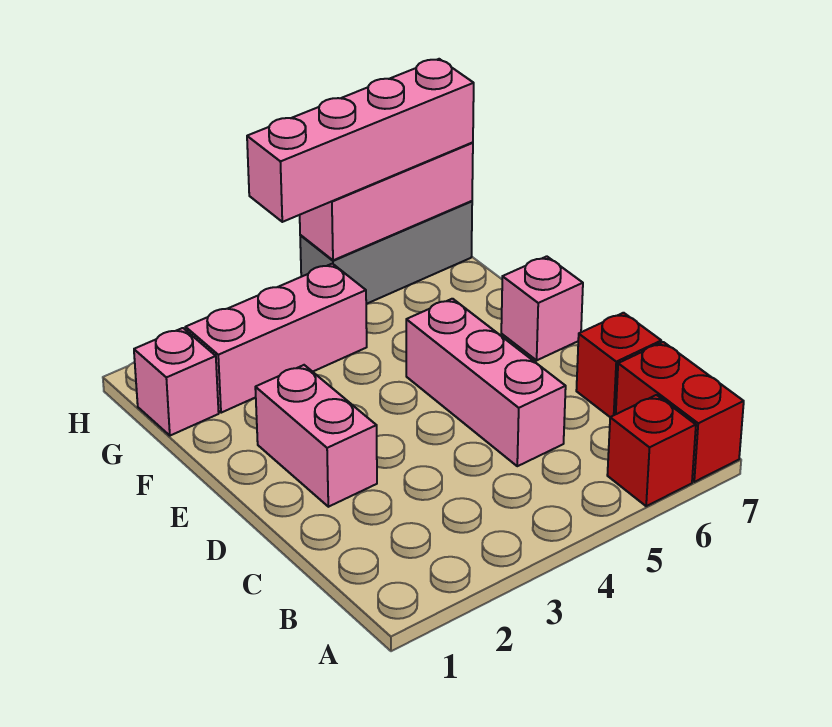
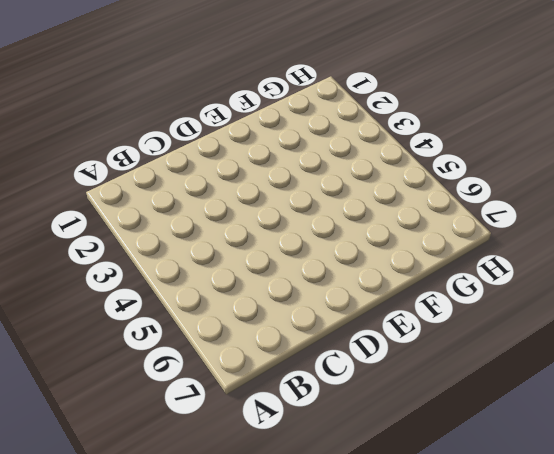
none -> red brick A6 level 1
none -> red brick A7:B7 level 1

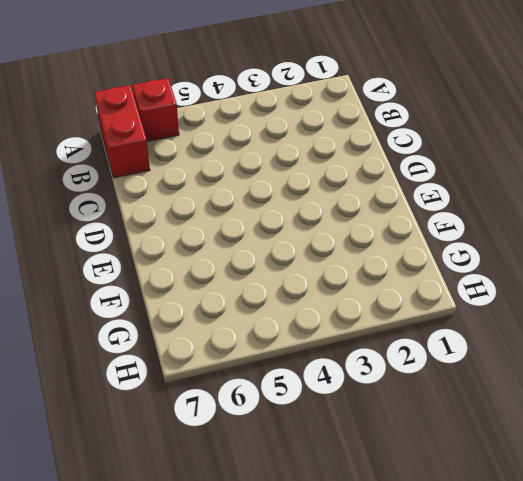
none -> pink brick C5:E5 level 1
none -> red brick C7 level 1

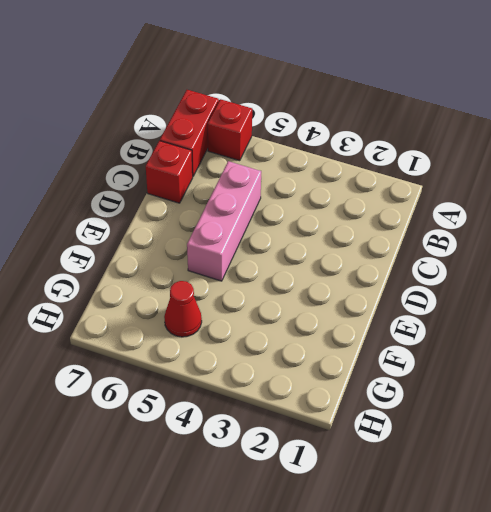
red cone G5 level 1 -> none
none -> pink brick D2:E2 level 1
none -> pink brick E7 level 1

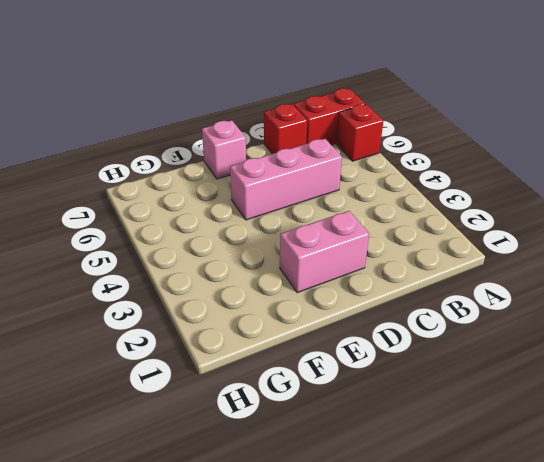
none -> pink brick G1 level 1
none -> pink brick G2:G4 level 1

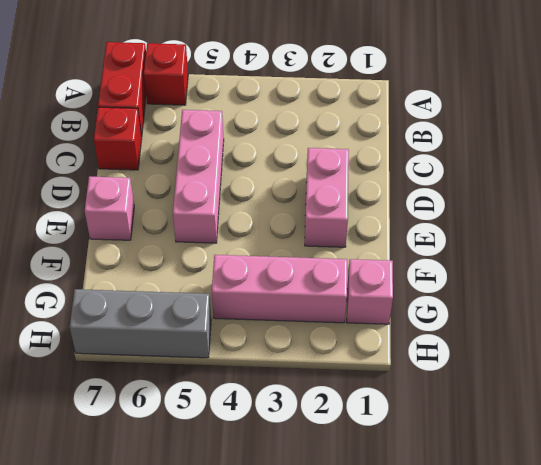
none -> pink brick H5:H7 level 2
none -> pink brick H4:H7 level 3

